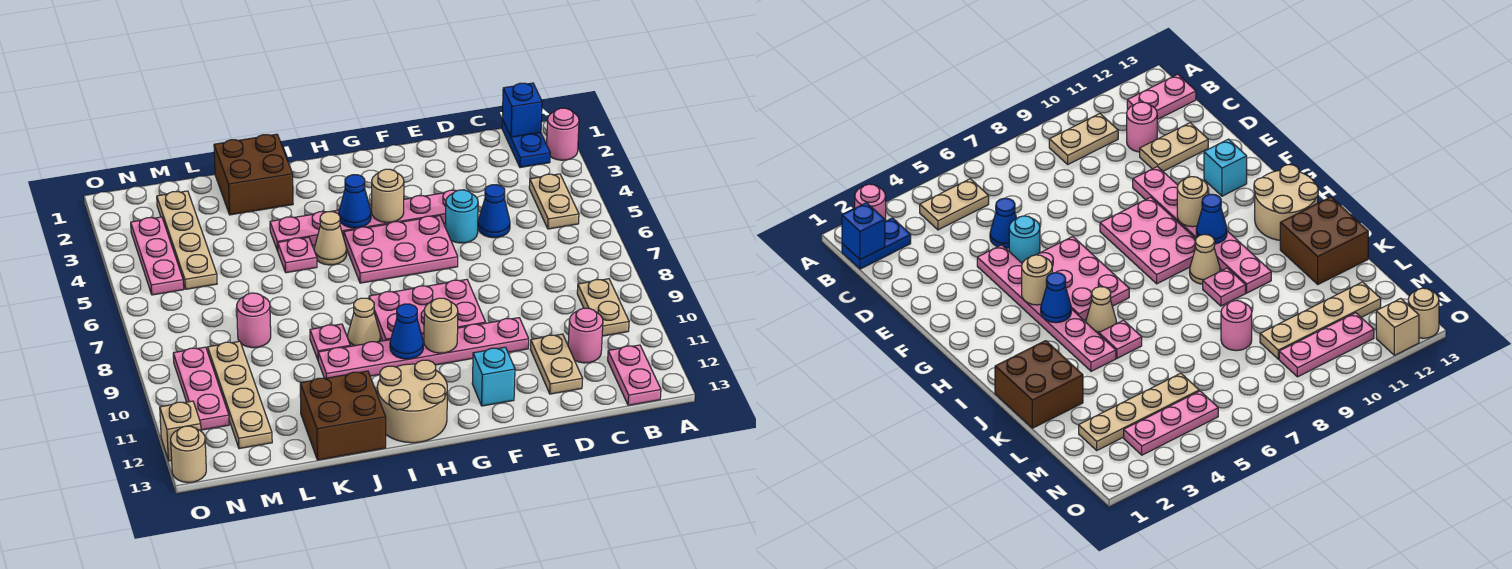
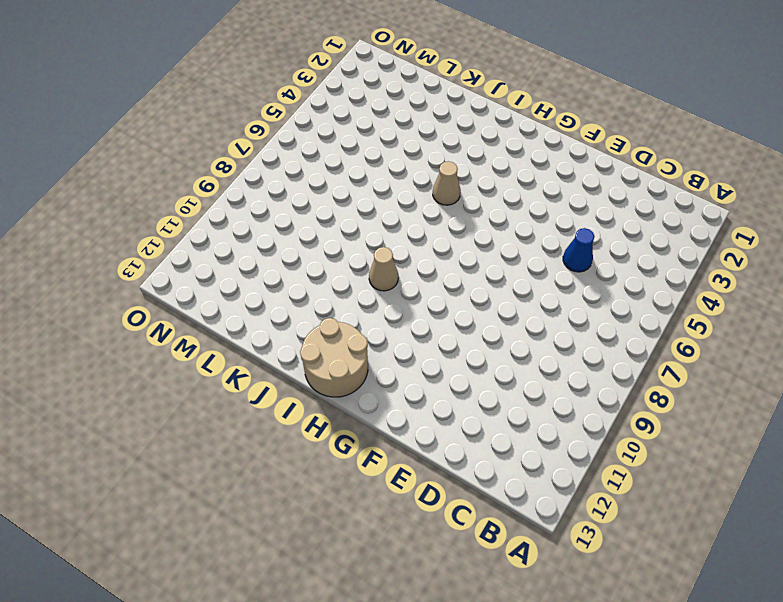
none -> pink round brick A2 level 1
none -> blue plate B1:B2 level 1
none -> tan plate B4:B5 level 1
none -> tan plate B9:B10 level 1

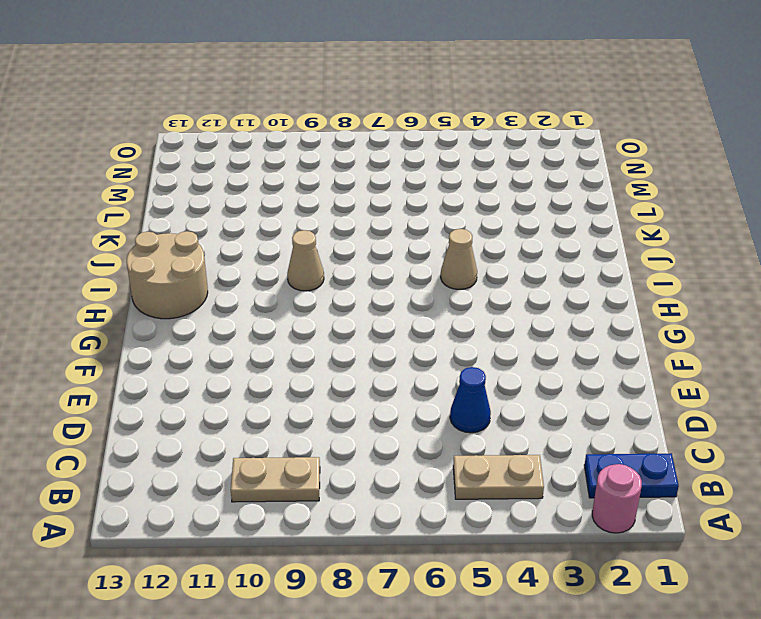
none -> pink plate B12:B13 level 1
none -> pink round brick C11 level 1
none -> tan plate D11:D12 level 1
none -> pink plate E4:J4 level 1

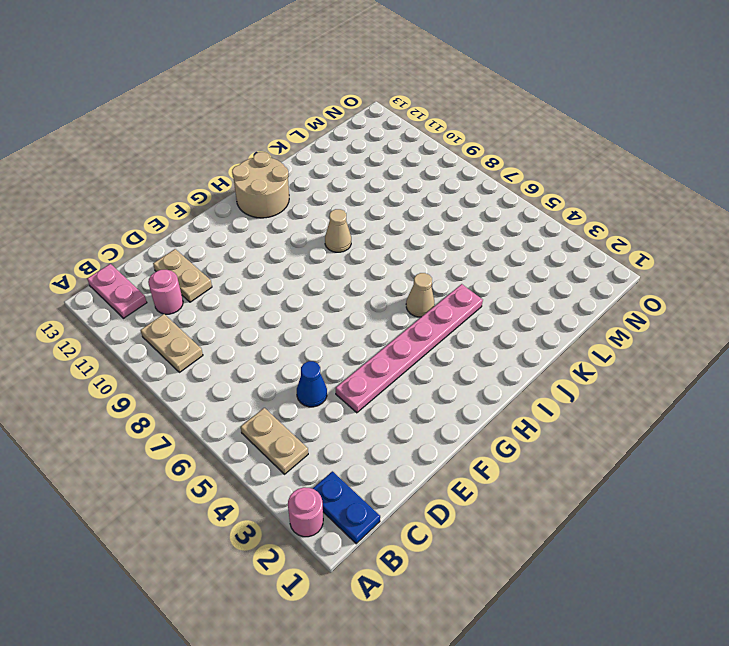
none -> cyan round brick E5 level 1
none -> pink plate E10:J10 level 1
none -> pink plate F5:H6 level 1
none -> pink plate F8:H9 level 1

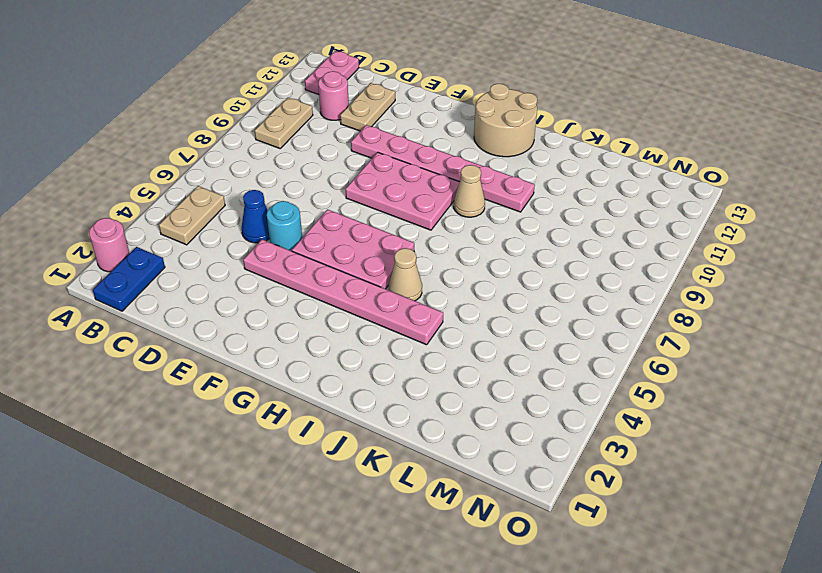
none -> cyan brick F12 level 1
none -> brown brick J1:K2 level 1
none -> pink plate J5 level 1
none -> pink plate J9 level 1

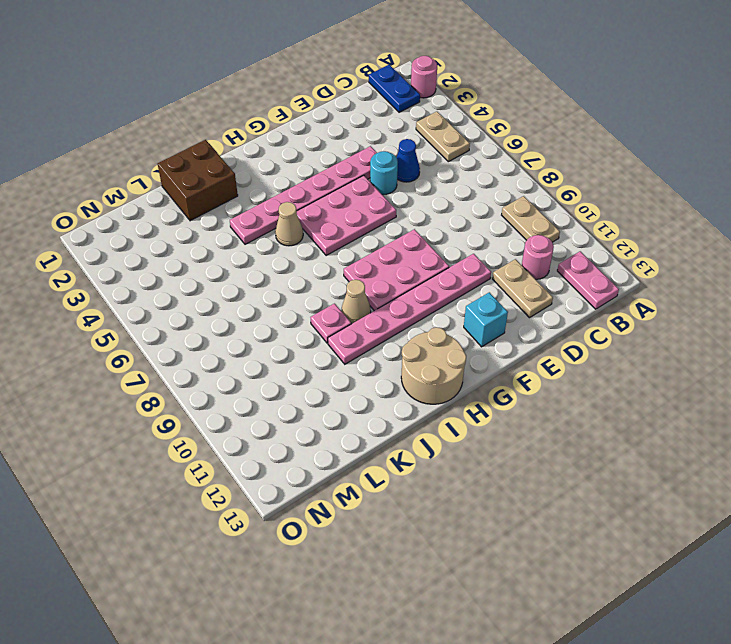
none -> pink plate J5 level 1
none -> brown brick J12:K13 level 1
none -> pink round brick L8 level 1
none -> tan plate M2:M5 level 1

